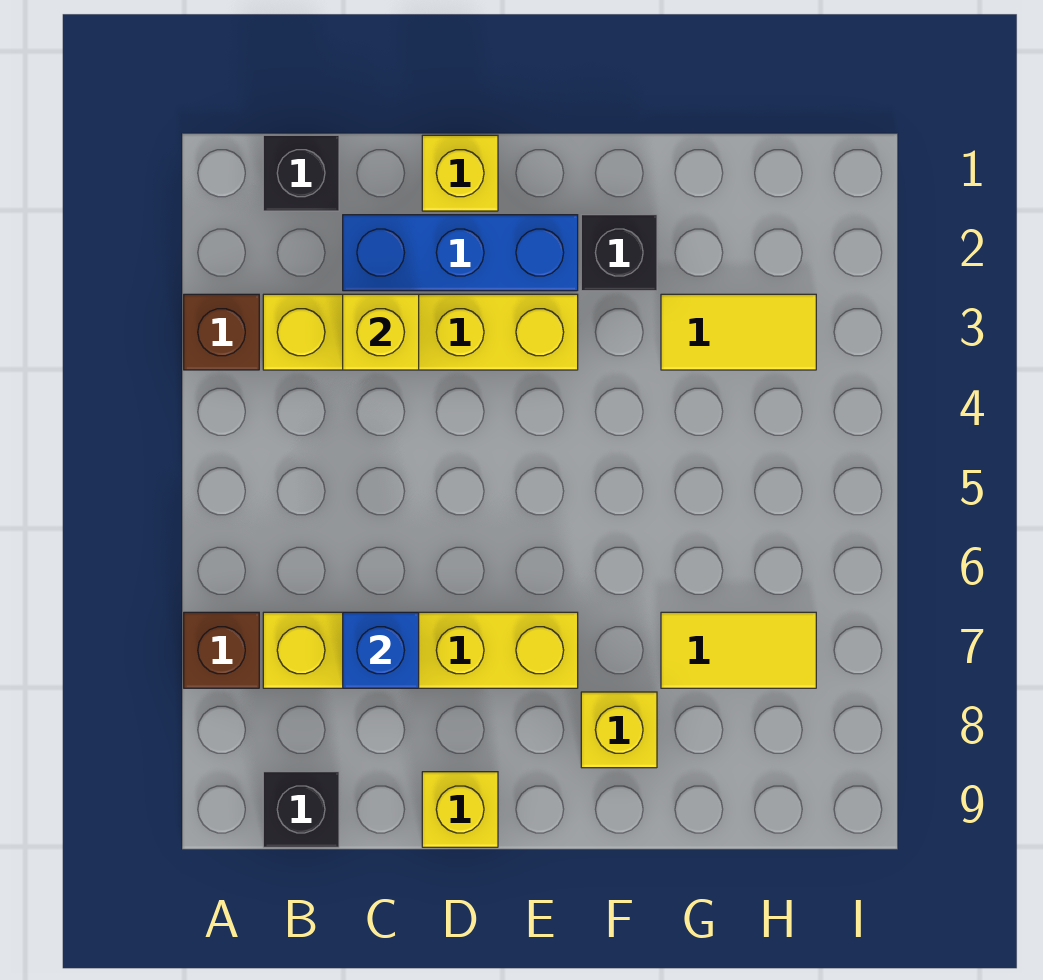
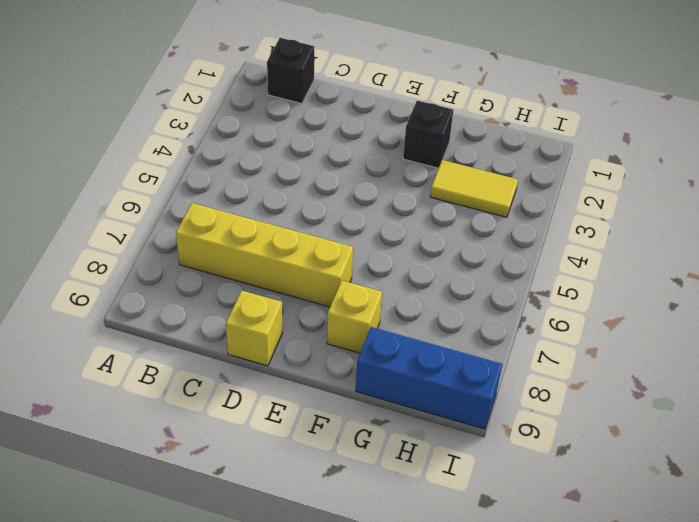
blue brick G9:I9 level 1 -> blue brick C2:E2 level 1
none -> brown brick A3 level 1
none -> brown brick A7 level 1
none -> yellow brick B3:E3 level 1

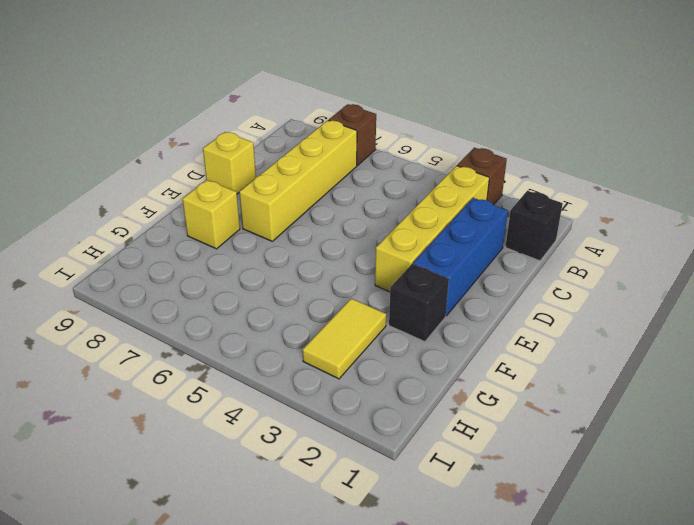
none -> black brick B9 level 1
none -> yellow brick D1 level 1
none -> yellow tile G7:H7 level 1

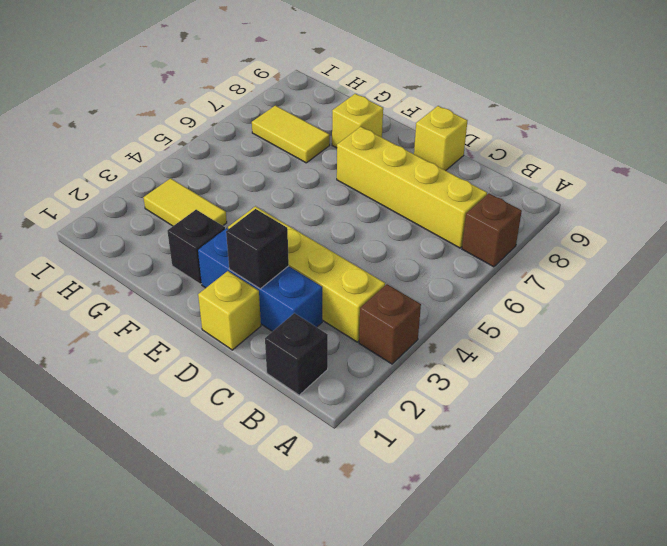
black brick D2 level 2 -> black brick B9 level 1
none -> yellow brick C3 level 2
none -> blue brick C7 level 2

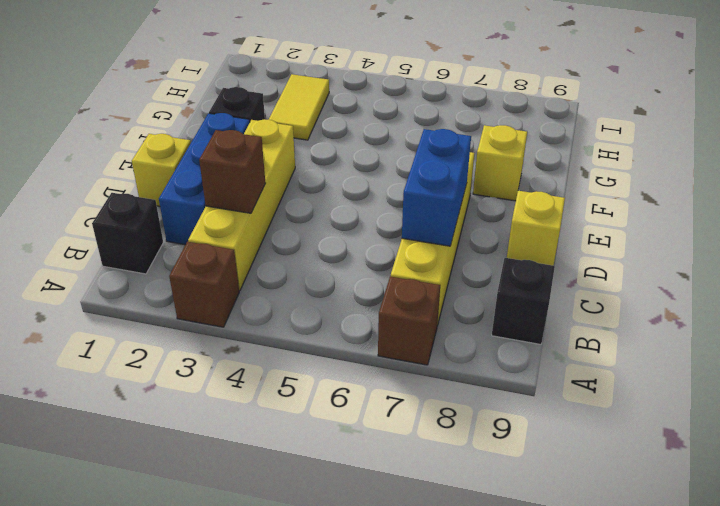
brown brick C3 level 2 -> yellow brick C3 level 2
blue brick C7:D7 level 2 -> blue brick C7 level 2
none -> yellow tile G7:H7 level 1

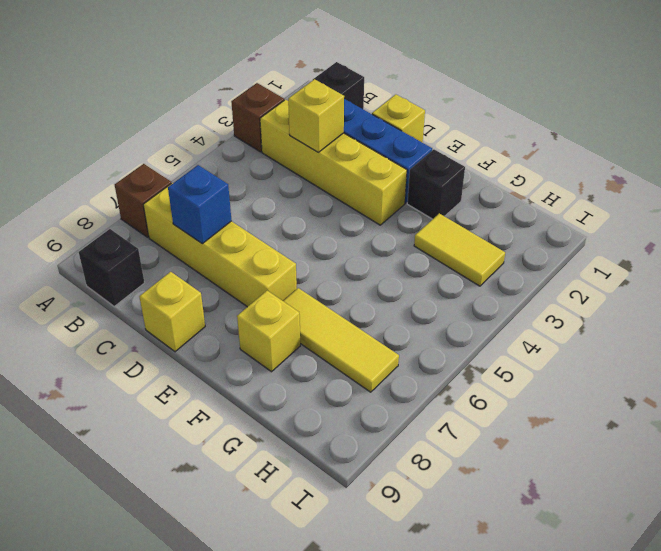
yellow tile F7:H7 level 1 -> yellow tile G7:H7 level 1

